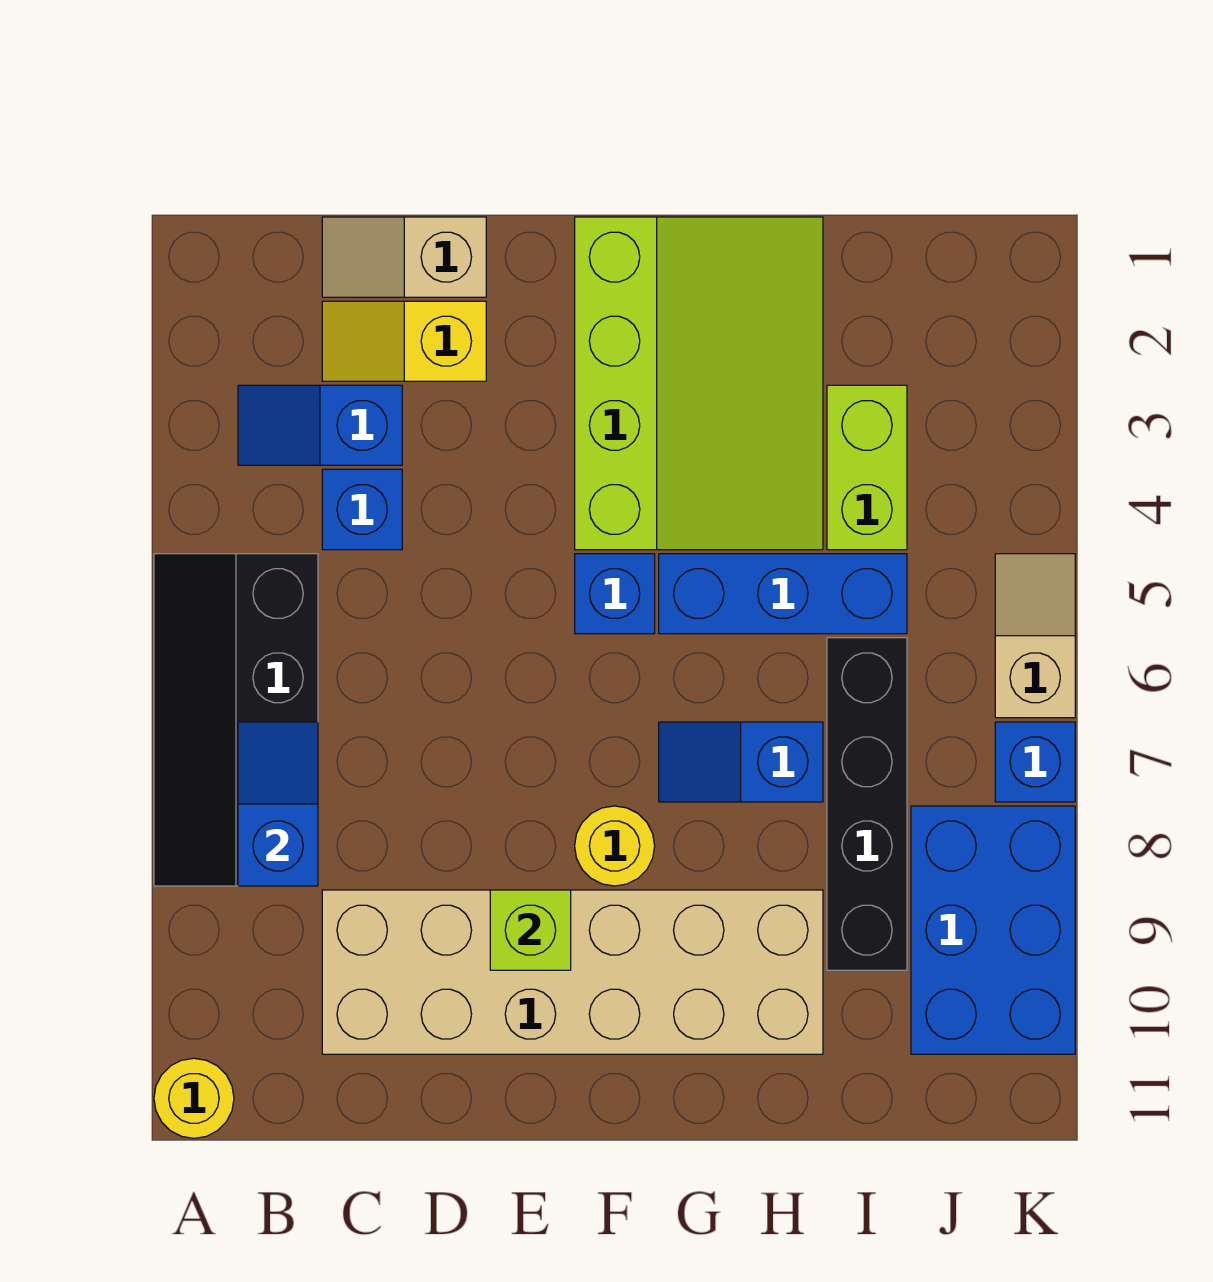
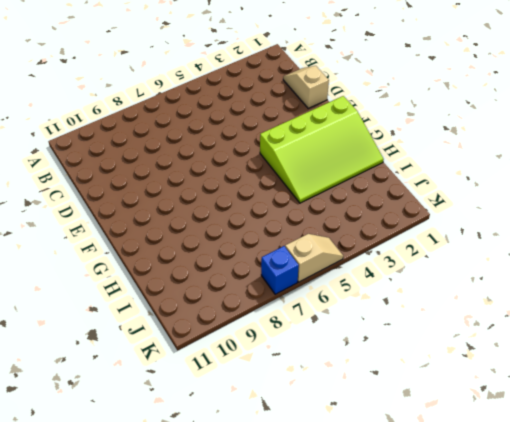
none -> black slope A5:B8 level 1 top B
none -> yellow round brick A11 level 1
none -> blue slope B3:C3 level 1 top C

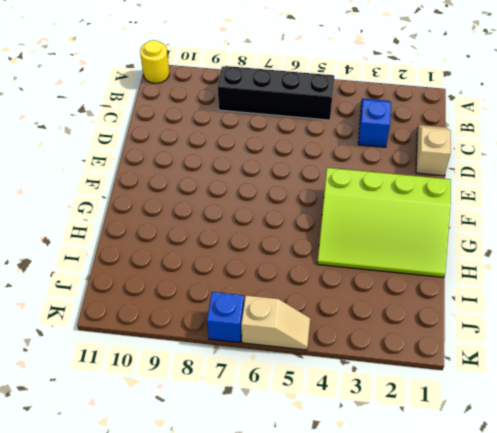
none -> yellow slope C2:D2 level 1 top D
none -> blue brick C4 level 1
none -> tan brick C9:H10 level 1

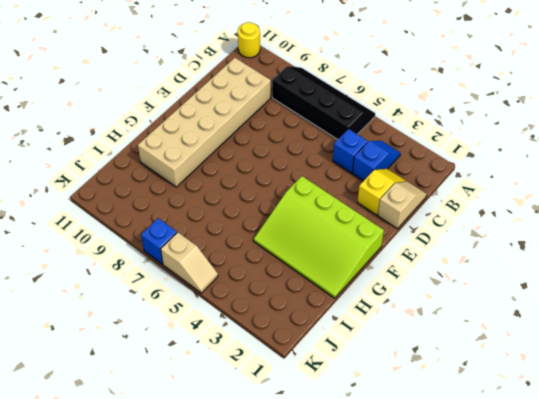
none -> blue brick F5 level 1
none -> yellow round brick F8 level 1
none -> blue brick G5:I5 level 1

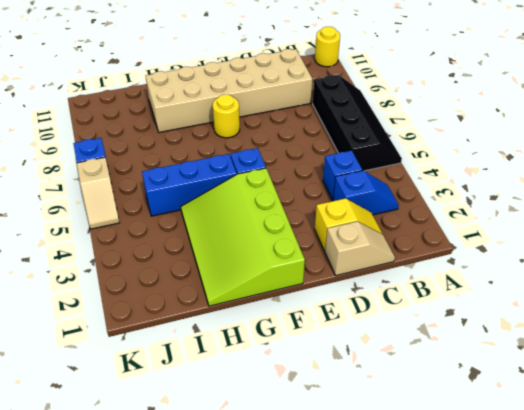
none -> blue slope G7:H7 level 1 top H
none -> lime brick I3:I4 level 1
none -> black brick I6:I9 level 1

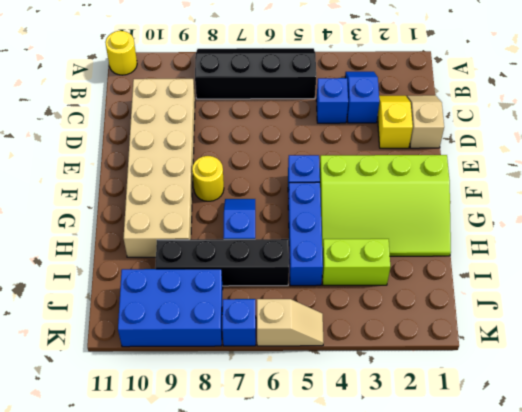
none -> blue slope B7:B8 level 2 top 8
none -> lime brick E9 level 2

